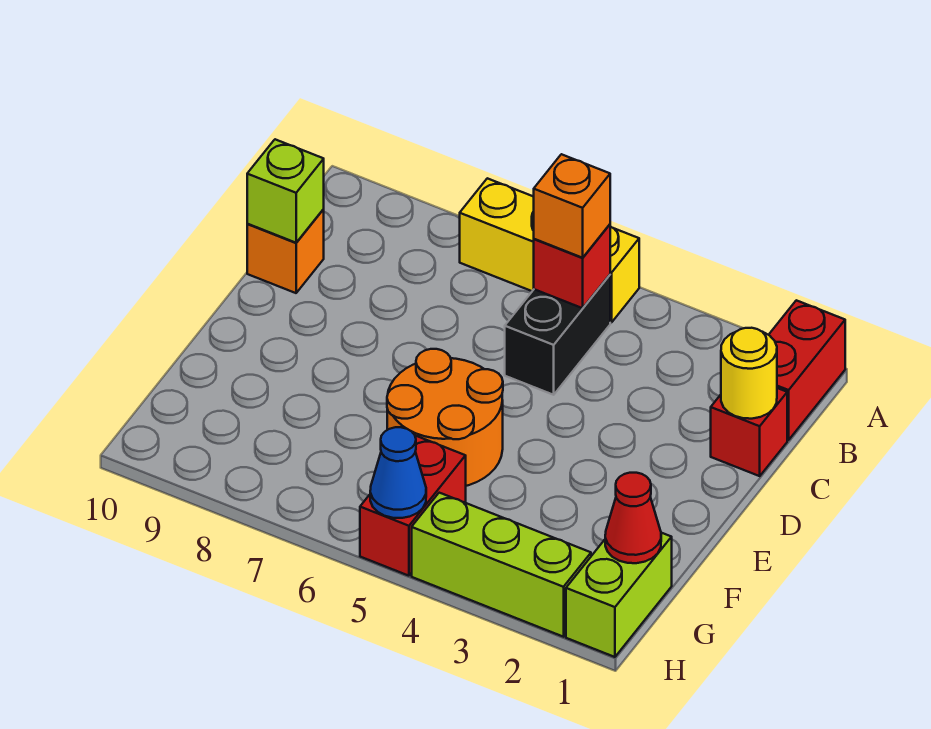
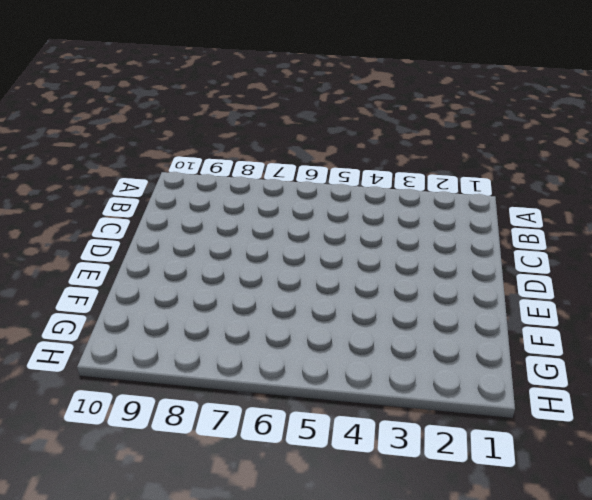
none -> red brick A1:B1 level 1
none -> yellow brick A5:A7 level 1
none -> black brick B5:C5 level 1

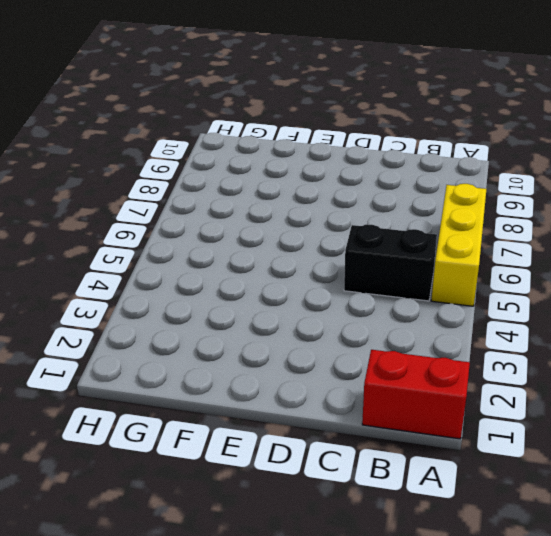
none -> red brick C1 level 1
none -> orange brick C10 level 1
none -> orange round brick E5:F6 level 1

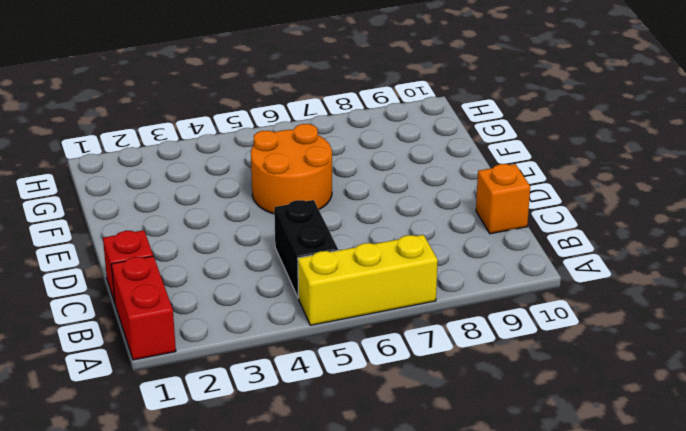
none -> lime brick G1:H1 level 1
none -> red brick G5:H5 level 1
none -> lime brick H2:H4 level 1

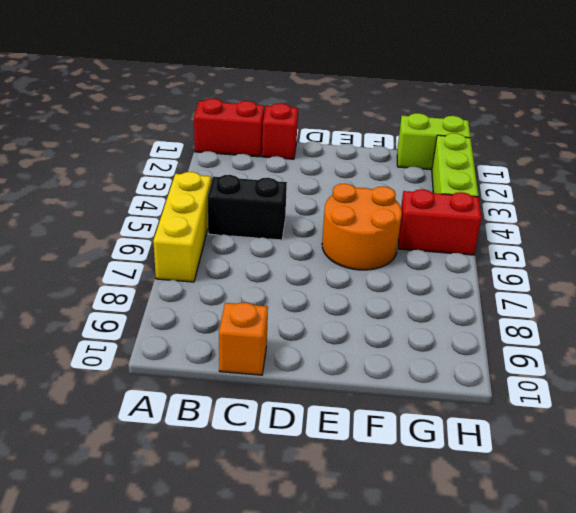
none -> red brick B5 level 2
none -> yellow round brick C1 level 2
none -> lime brick C10 level 2

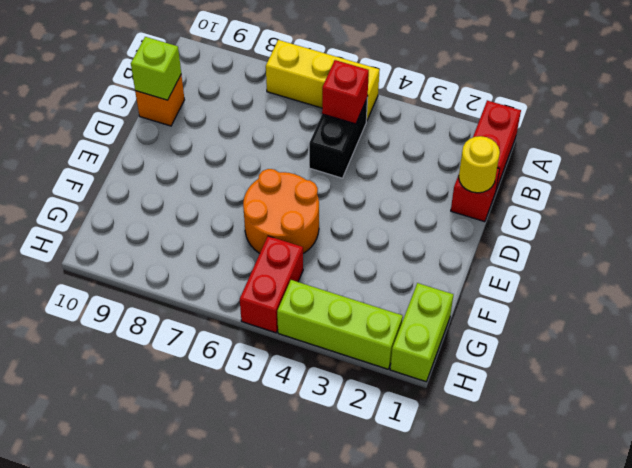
none -> red cone G1 level 2
none -> blue cone H5 level 2
none -> orange brick B5 level 3

